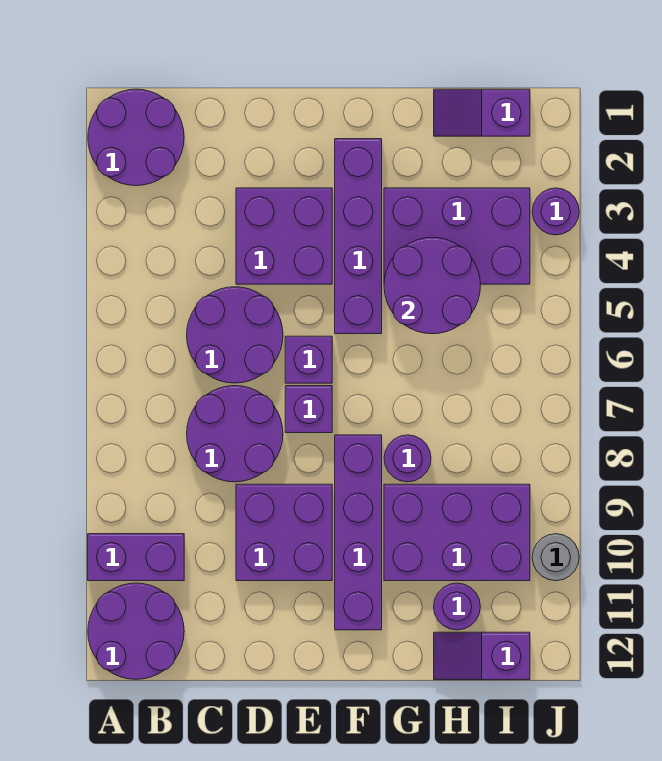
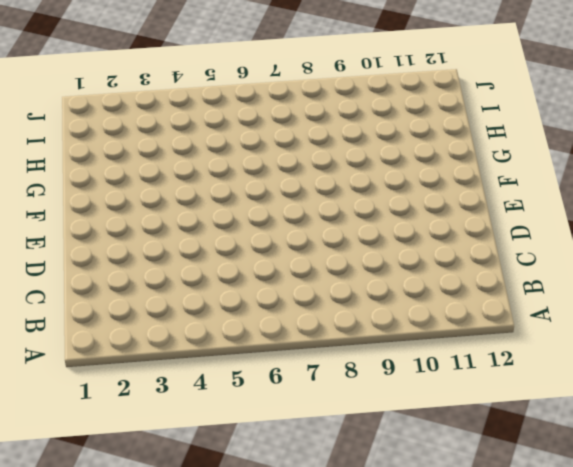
none -> purple round brick A1:B2 level 1
none -> purple brick A10:B10 level 1
none -> purple round brick A11:B12 level 1

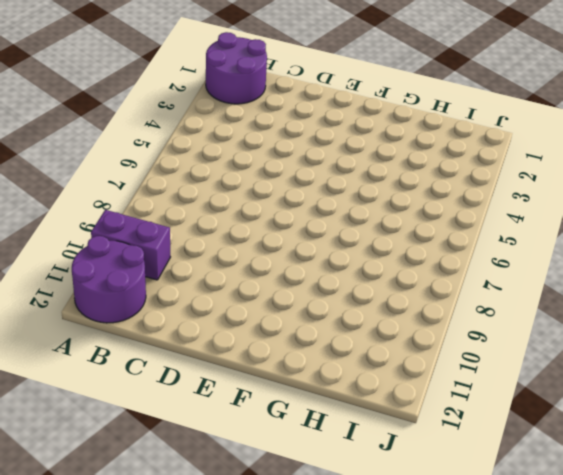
none -> purple round brick C5:D6 level 1
none -> purple round brick C7:D8 level 1
none -> purple brick D3:E4 level 1

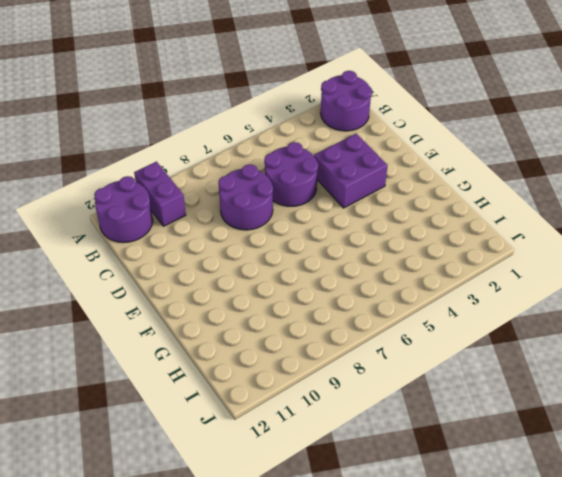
none -> purple brick D9:E10 level 1
none -> purple brick E6 level 1
none -> purple brick E7 level 1

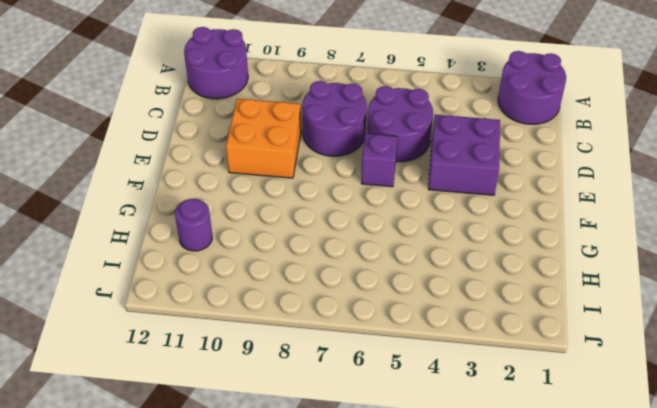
orange brick D9:E10 level 1 -> purple brick D9:E10 level 1
none -> purple brick A10:B10 level 1
none -> purple brick E7 level 1
none -> purple brick F2:F5 level 1

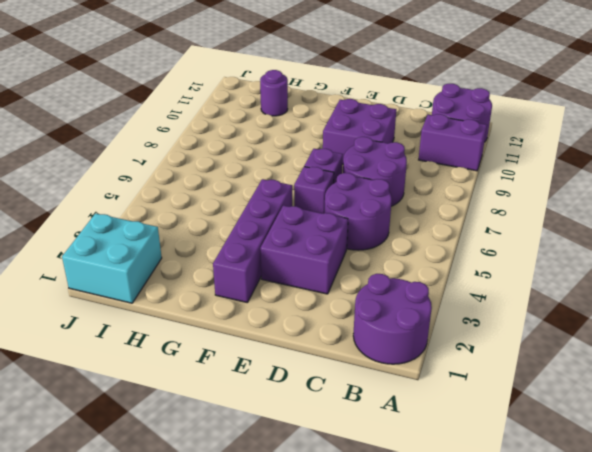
cyan brick I1:J2 level 1 -> purple slope H1:I1 level 1 top I
none -> purple brick F8:F11 level 1
none -> purple brick G3:I4 level 1
none -> purple round brick G8 level 1

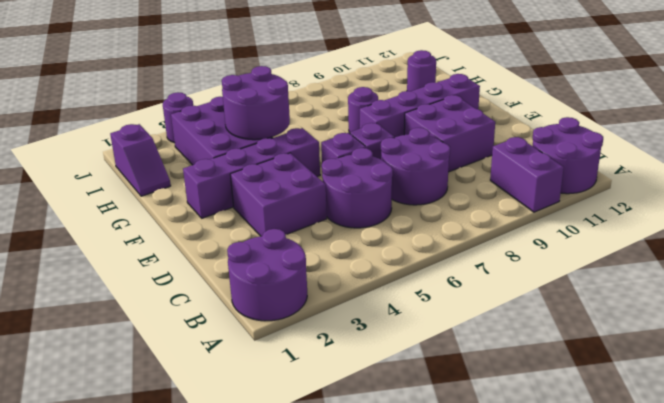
none -> purple brick G9:I10 level 1
none -> purple slope H12:I12 level 1 top I
none -> grey round brick J10 level 1

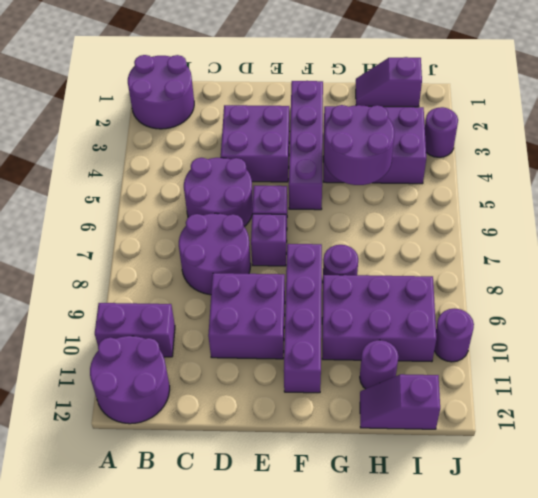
purple round brick J10 level 1 -> grey round brick J10 level 1

